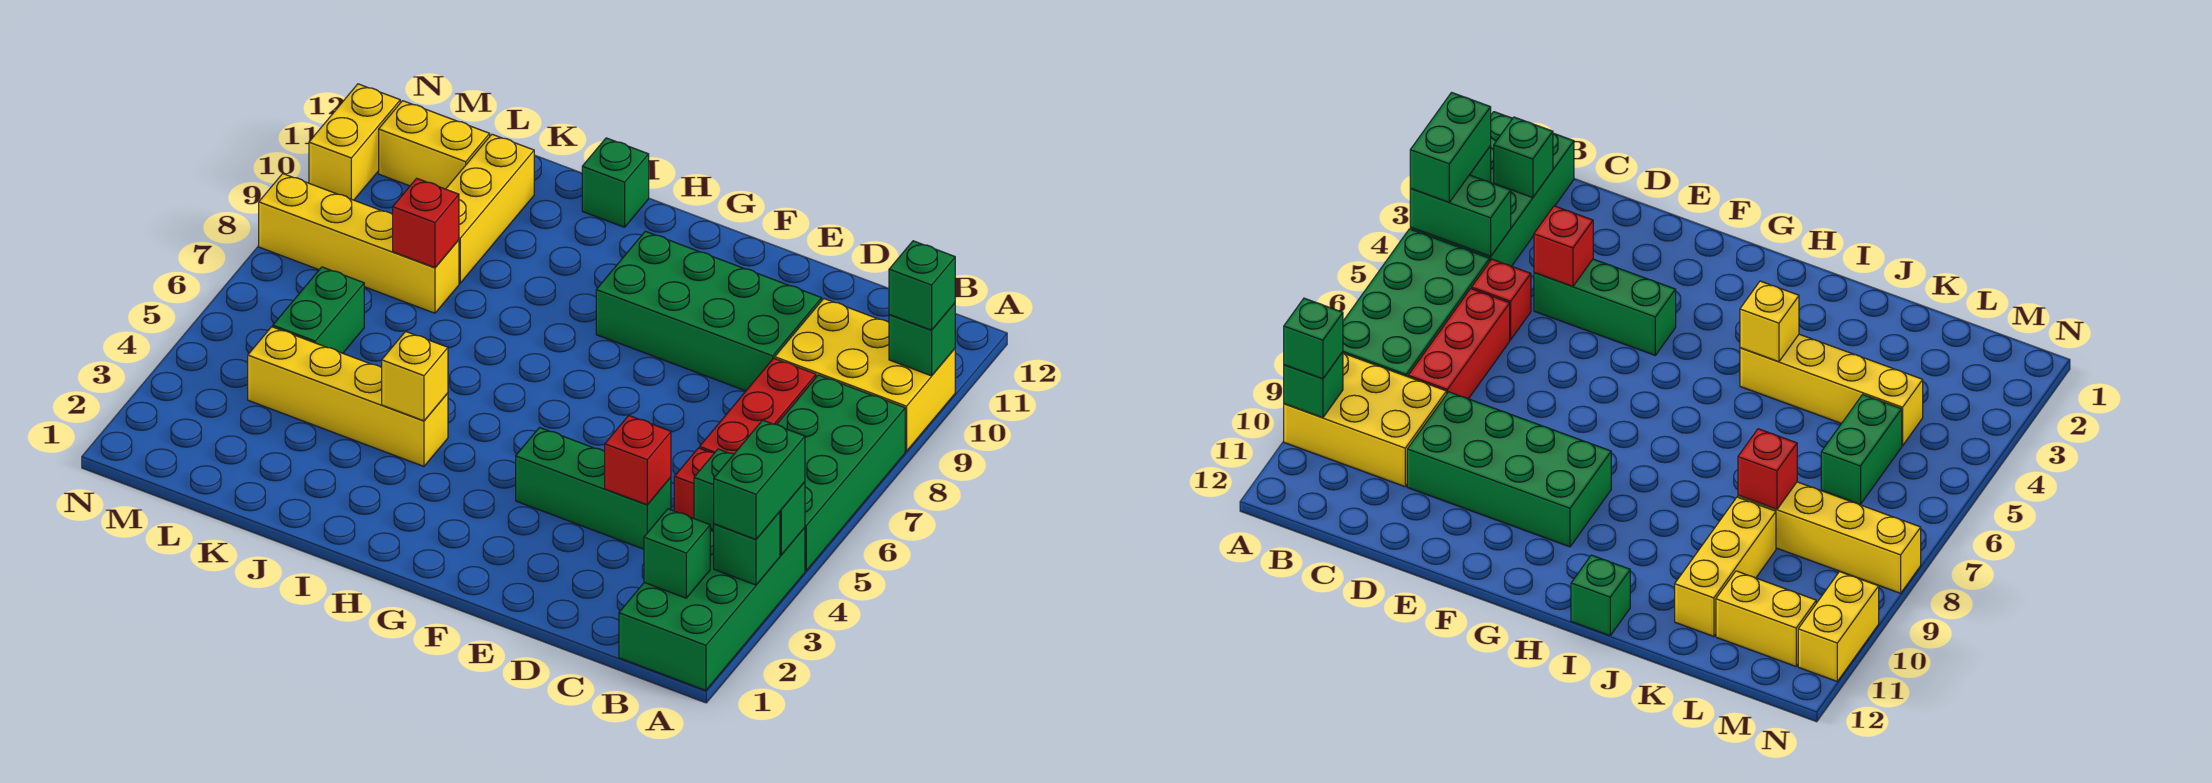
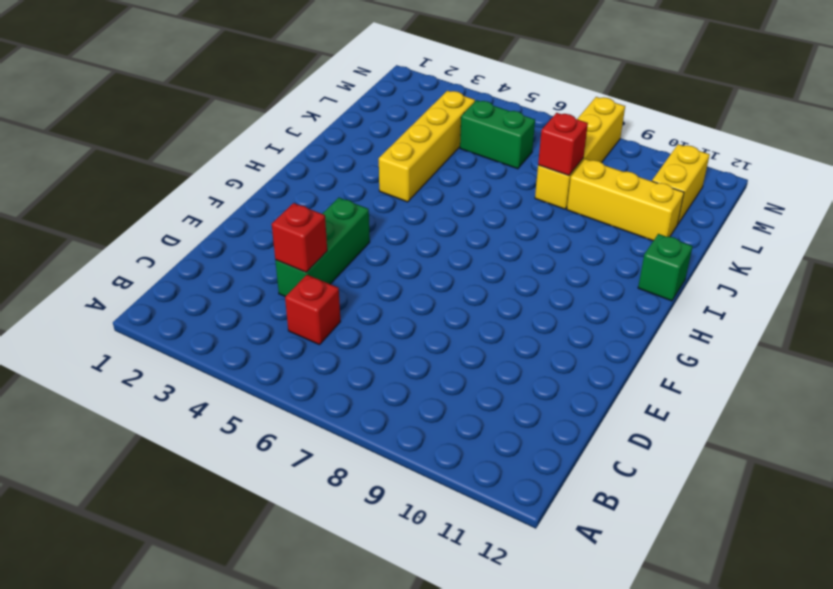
none -> green brick A1:B4 level 1
none -> green brick A5:B8 level 1
none -> yellow brick A9:C10 level 1

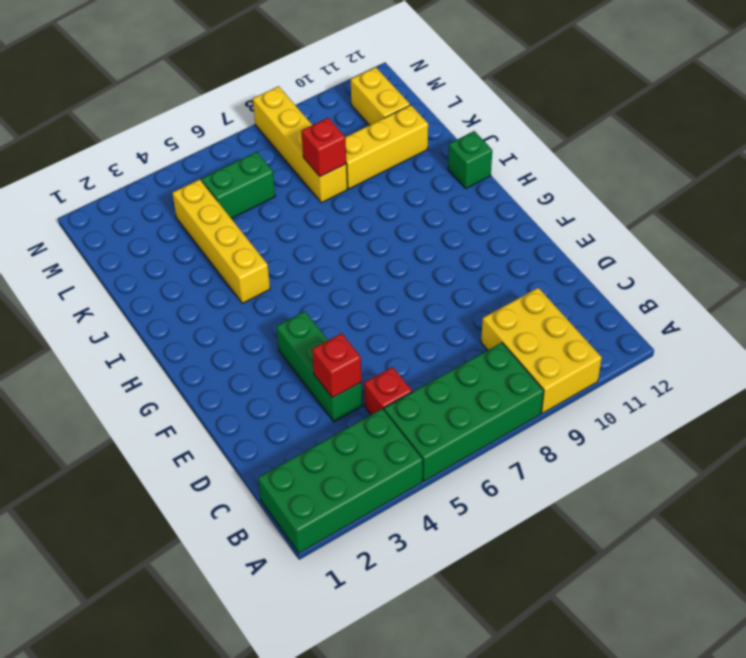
none -> red brick C6:C8 level 1
none -> green brick D9:G10 level 1
none -> yellow brick N10:N11 level 1

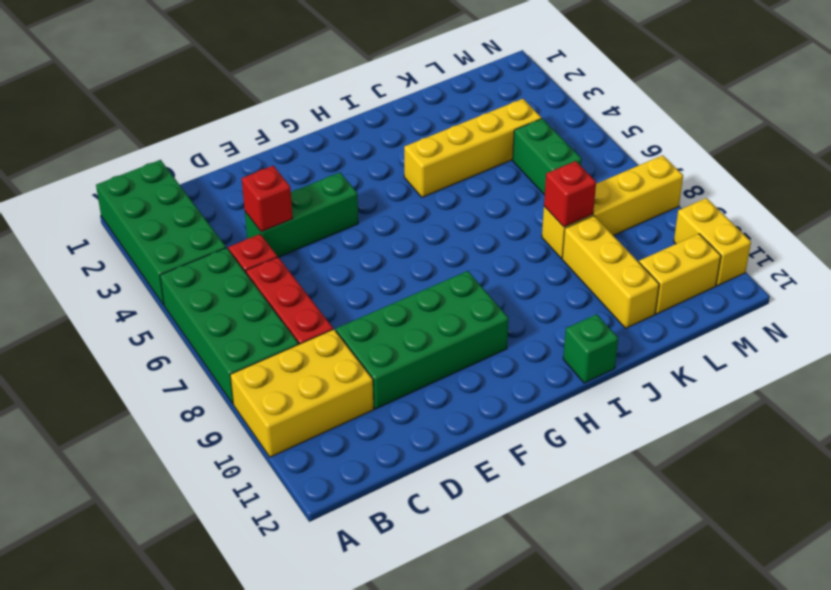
none -> green brick A3 level 2
none -> green brick A4:B4 level 2
none -> green brick A10 level 2

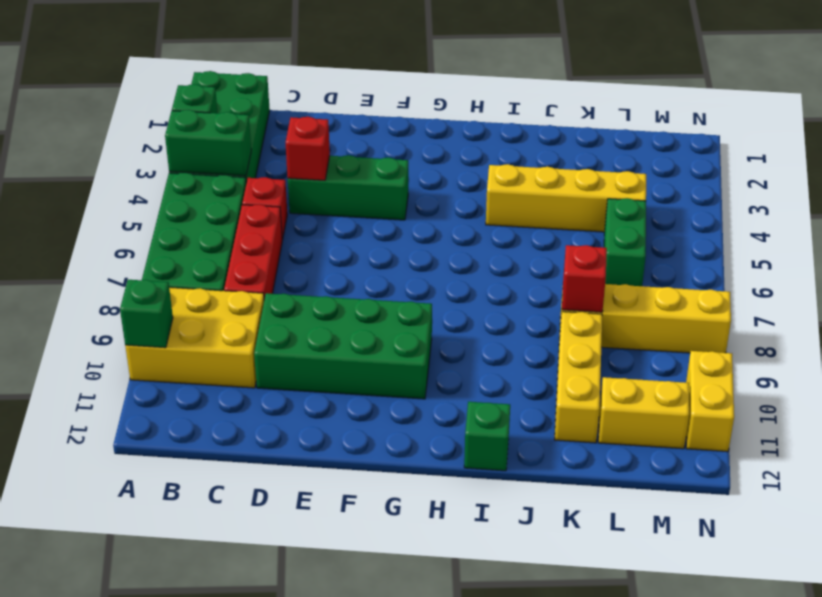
none -> green brick B2 level 2
none -> yellow brick I4 level 2
none -> green brick A3:A4 level 3

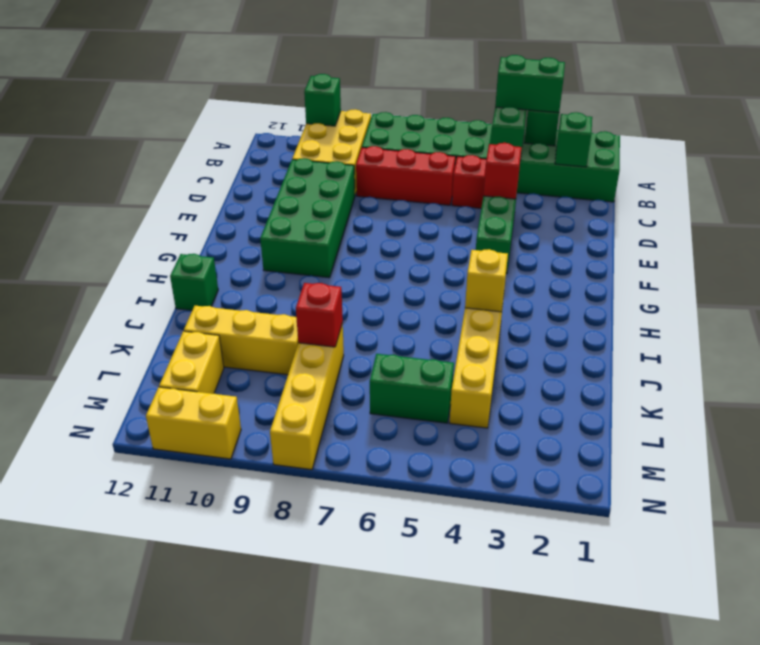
none -> green brick A10 level 3

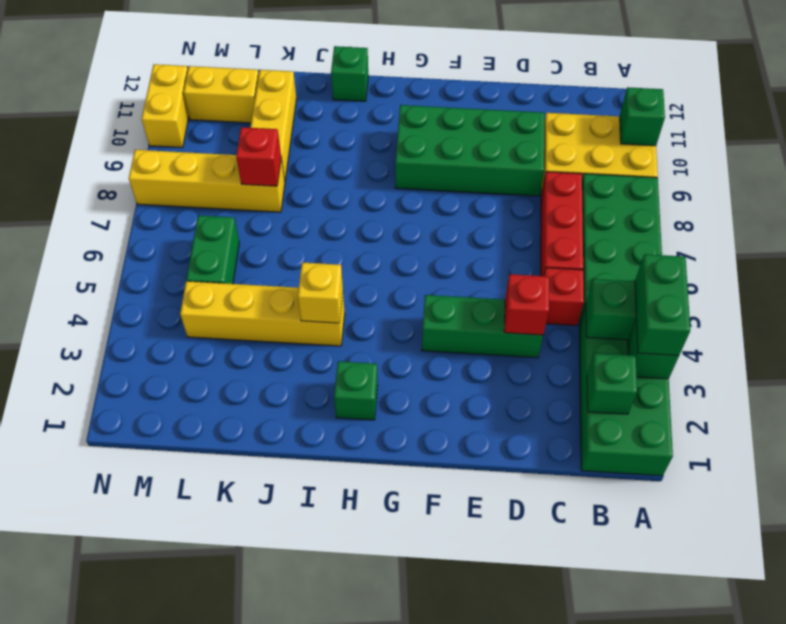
green brick H2 level 1 -> green brick A10 level 3

